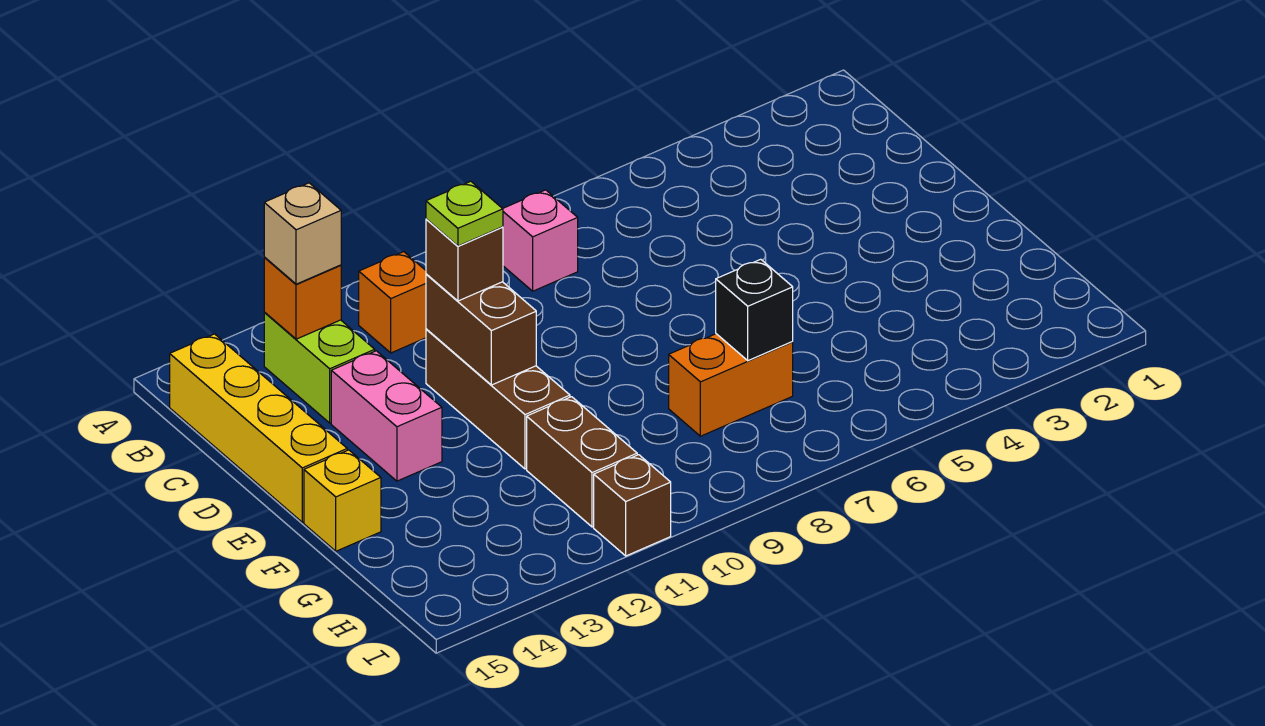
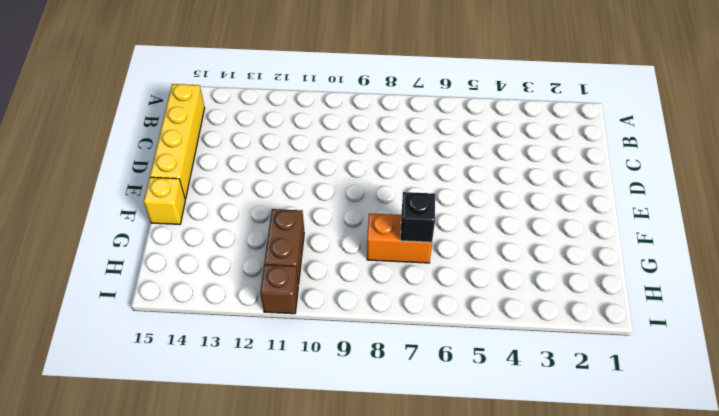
none -> pink brick B8 level 1
none -> orange brick B11 level 1
none -> lime brick B13:C13 level 1

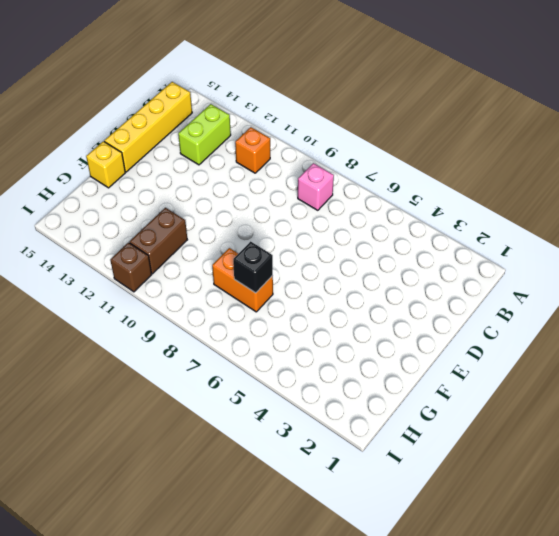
none -> brown brick D11:F11 level 1
none -> pink brick D13:E13 level 1
none -> orange brick B13 level 2

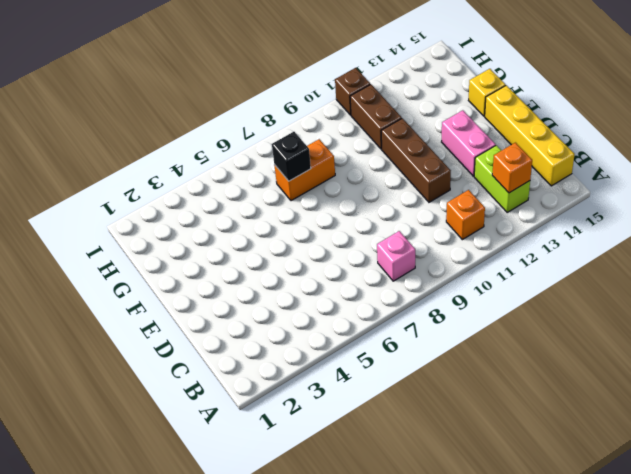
none -> brown brick D11:E11 level 2
none -> tan brick B13 level 3
none -> brown brick D11 level 3

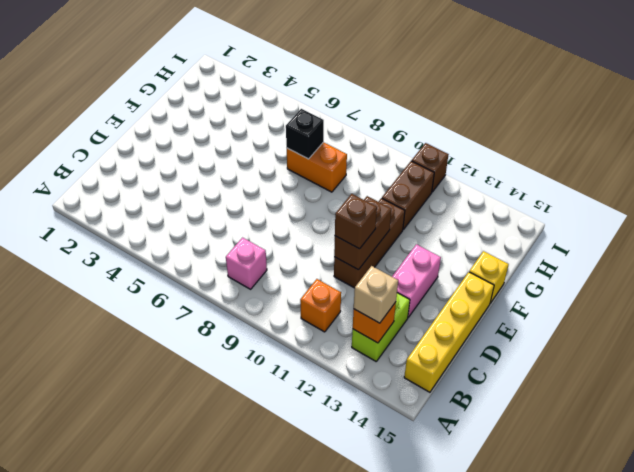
none -> lime plate D11 level 4

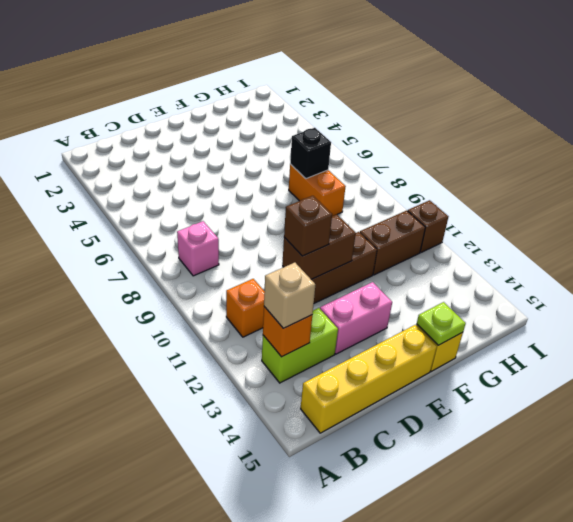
lime plate F15 level 2 -> lime plate D11 level 4

